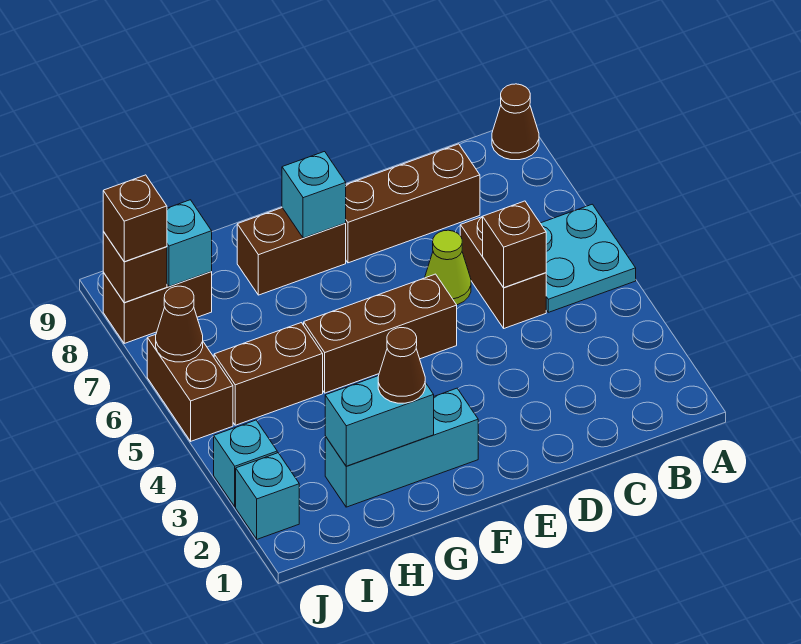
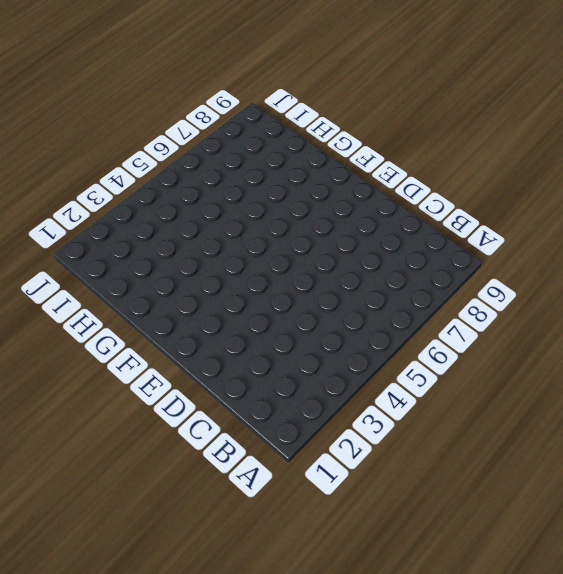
none -> cyan plate A5:B6 level 1
none -> brown cone A9 level 1
none -> brown brick C5:C6 level 1

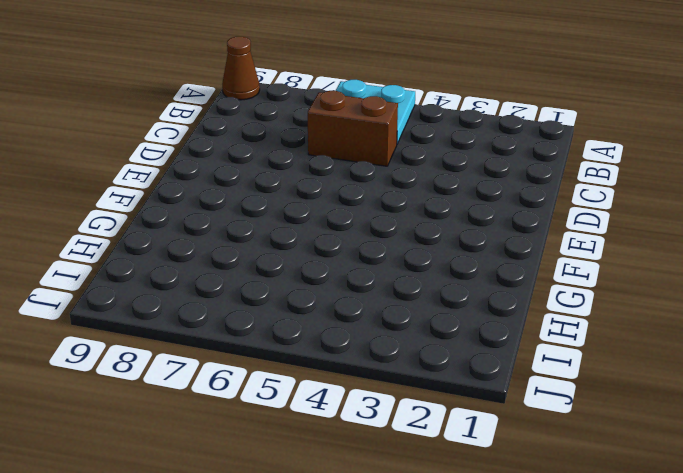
none -> brown brick C8:E8 level 1
none -> lime cone D6 level 1
none -> brown brick E5:G5 level 1

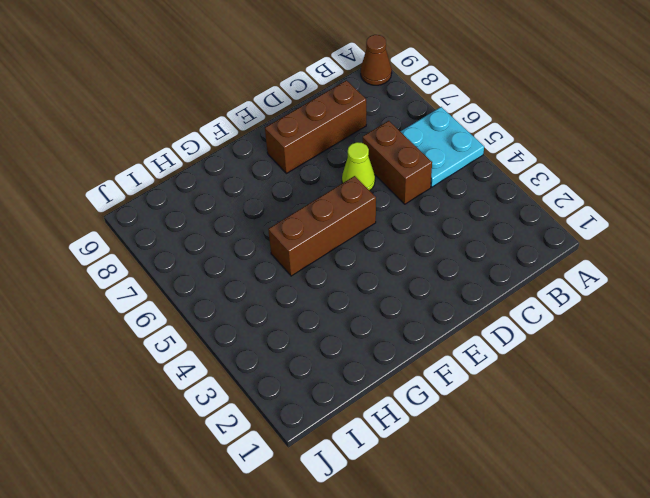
none -> cyan brick F2:H2 level 1
none -> brown brick F8:G8 level 1
none -> brown brick H5:I5 level 1

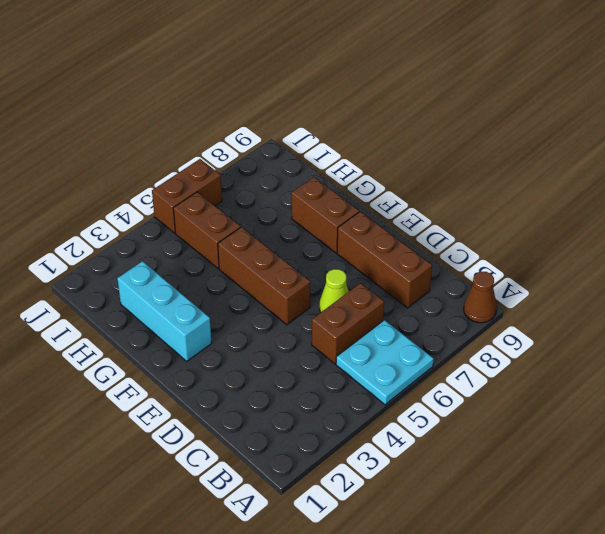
none -> brown brick I8:J8 level 1
none -> cyan brick J2 level 1
none -> cyan brick J3 level 1

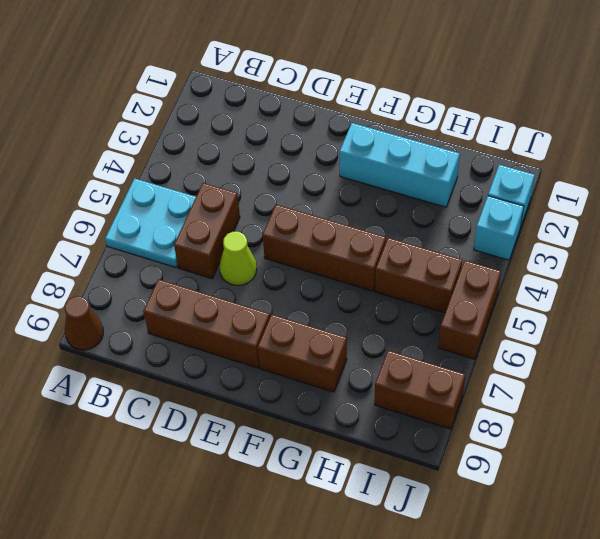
none -> brown brick C5 level 2
none -> cyan brick F8 level 2
none -> cyan brick G2:H2 level 2

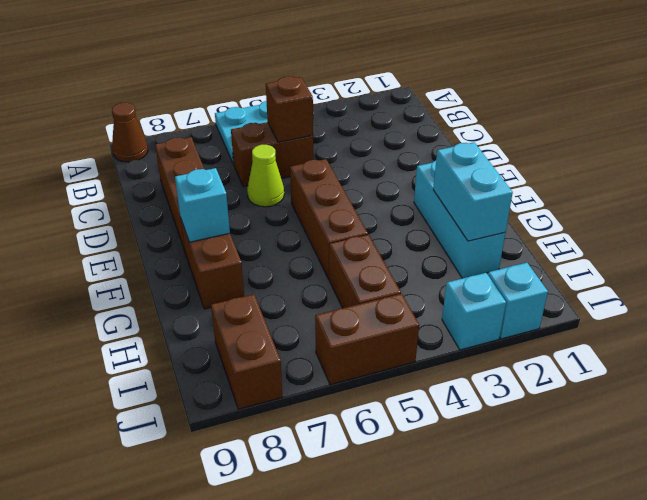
none -> cyan brick I8 level 2
none -> brown cone J6 level 2
none -> brown brick J8 level 2

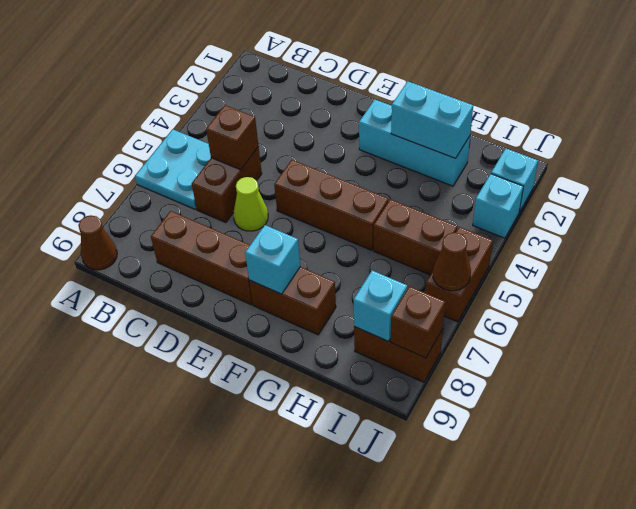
none -> brown cone G2 level 3
none -> brown brick J8 level 3

